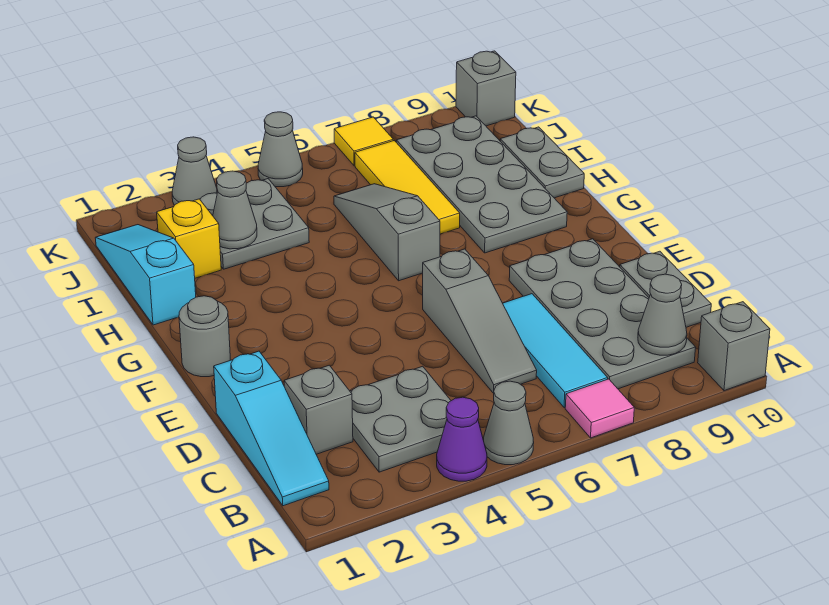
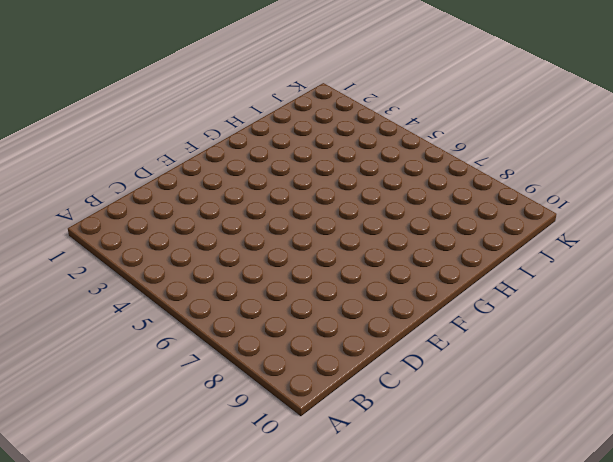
none -> purple cone A4 level 1
none -> grey cone A5 level 1
none -> pink tile A7 level 1

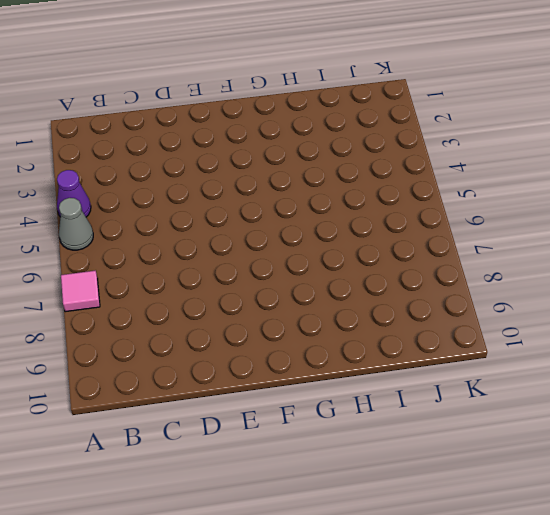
none -> grey brick A10 level 1
none -> cyan slope B1:D1 level 1 top D
none -> grey plate B3:C4 level 1

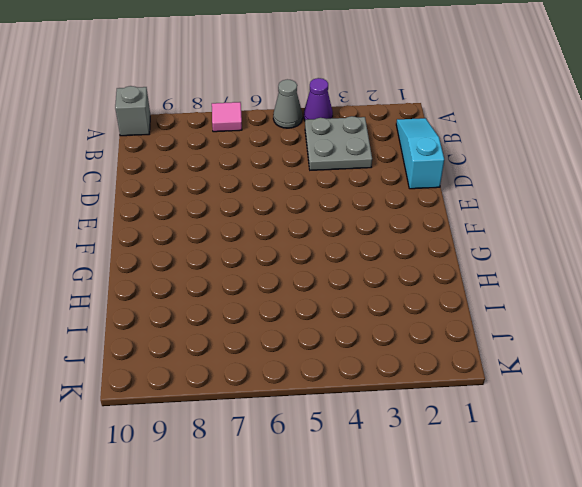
none -> cyan tile B7:D7 level 1
none -> grey plate B8:E9 level 1
none -> grey brick C2 level 1

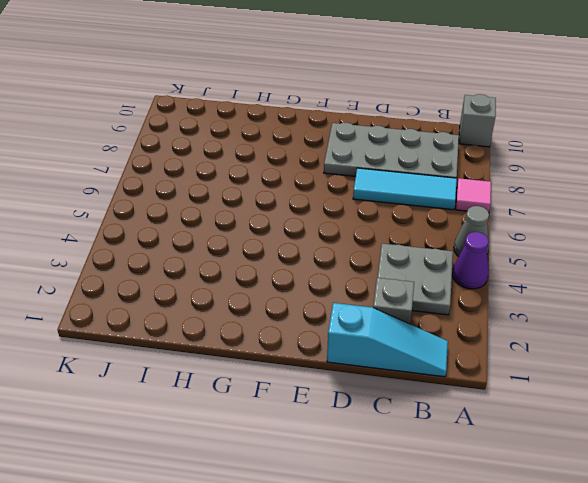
none -> grey slope C6:E6 level 1 top E
none -> grey plate C10:D10 level 1
none -> grey round brick F1 level 1

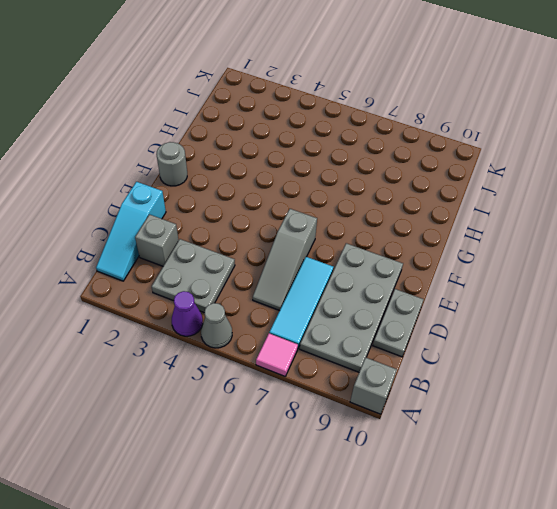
none -> grey slope G6:I6 level 1 top G
none -> grey plate G8:J9 level 1
none -> cyan slope H1:J1 level 1 top H

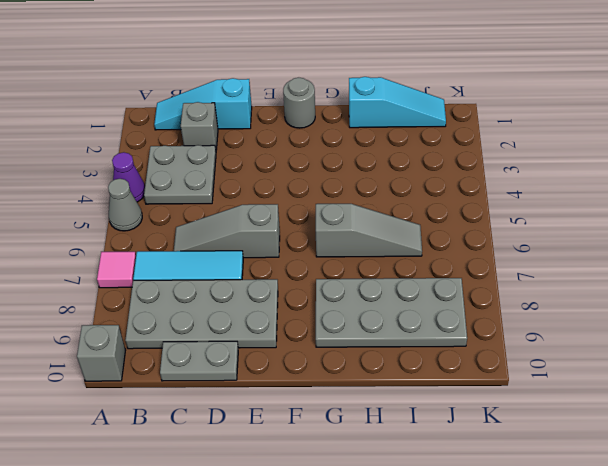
none -> yellow tile H7:J7 level 1
none -> grey plate H10:I10 level 1
none -> yellow brick I2 level 1

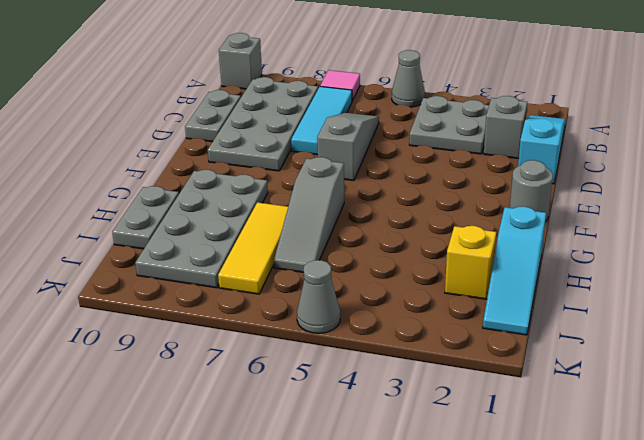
none -> purple cone A4 level 1
none -> grey plate I3:J4 level 1
none -> grey cone K3 level 1

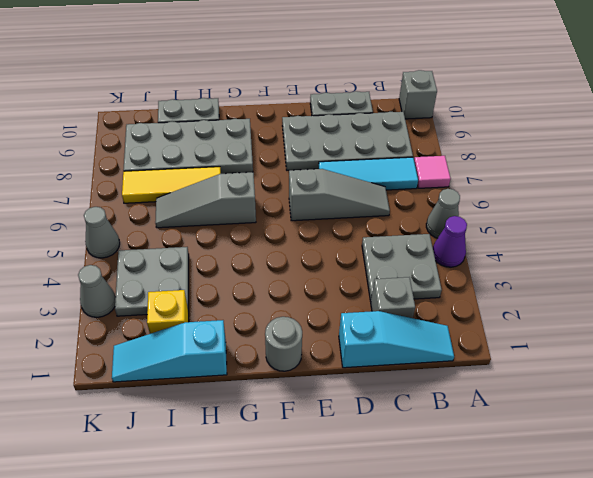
none -> yellow tile K7 level 1
none -> grey brick K10 level 1
none -> grey cone B9 level 2

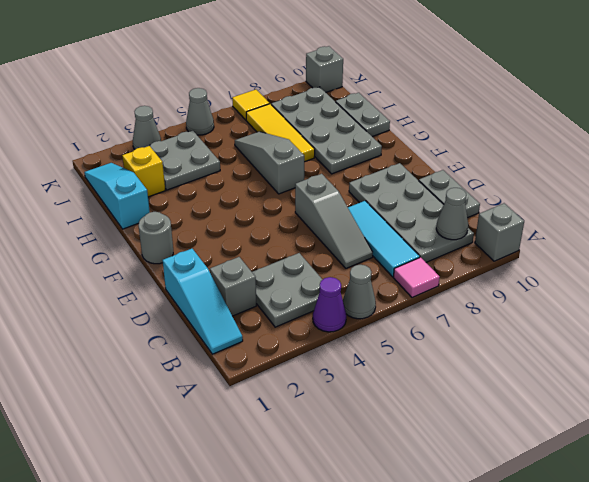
none -> grey cone I3 level 2

